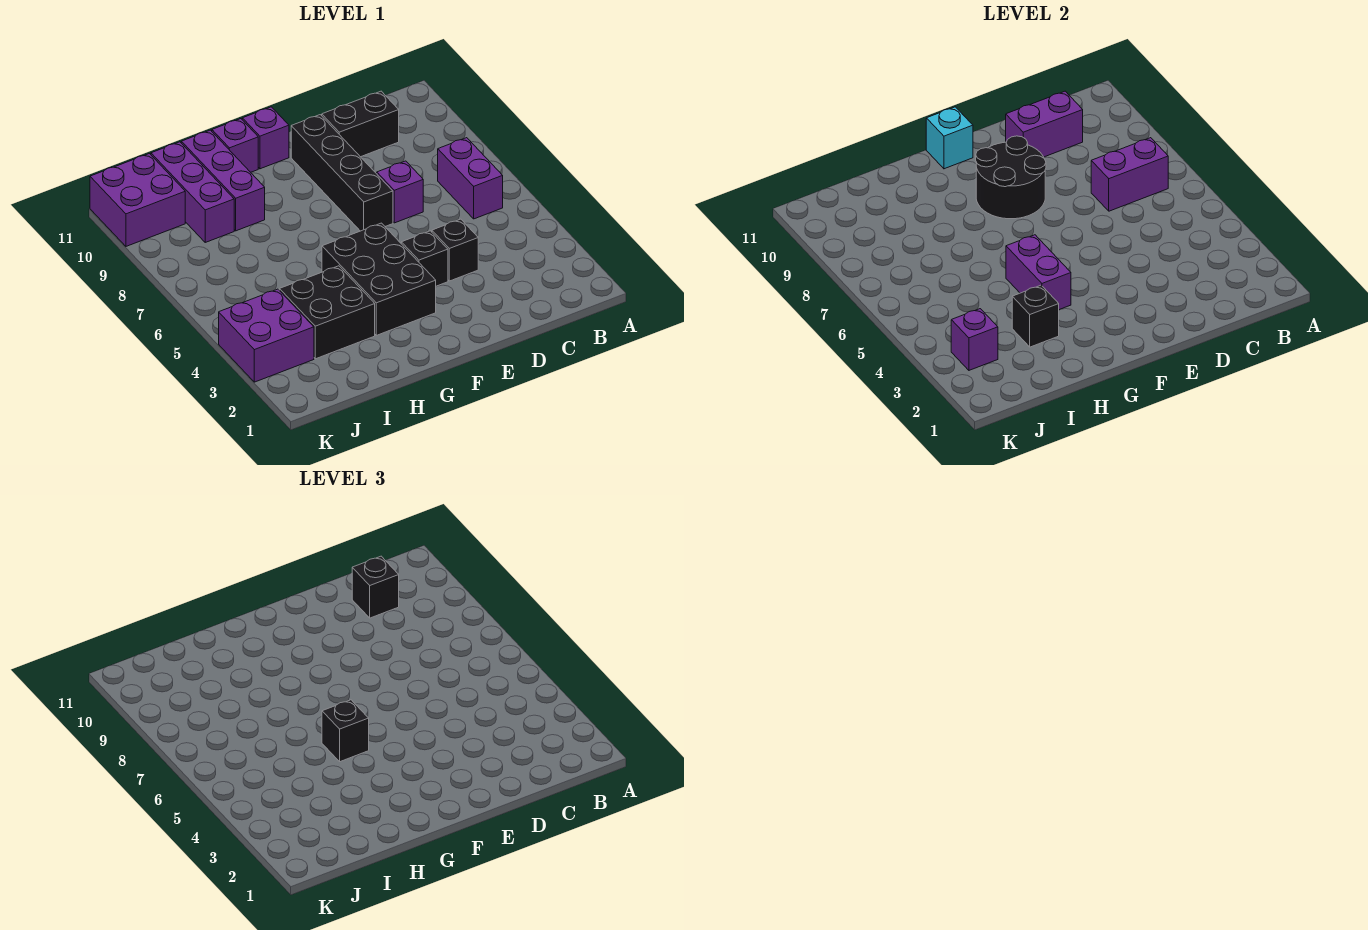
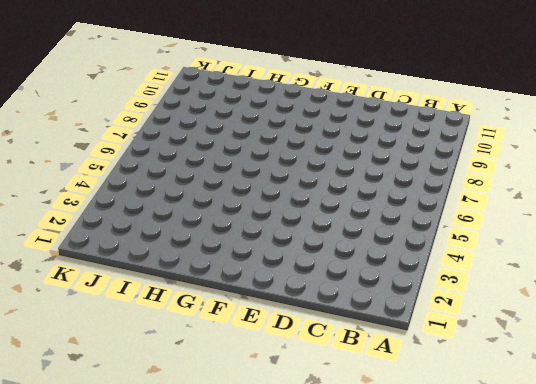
none -> purple brick B6:B7 level 1
none -> black brick C10:D10 level 1
none -> black brick D4 level 1

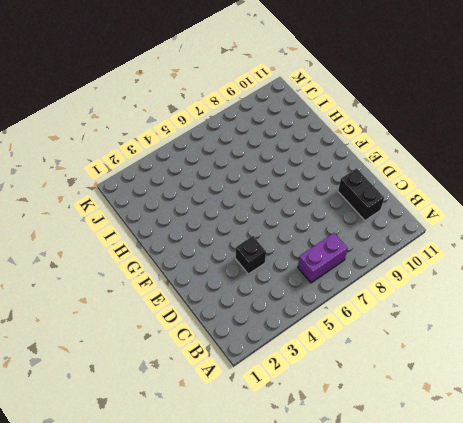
none -> purple brick D7 level 1
none -> black brick E4 level 1
none -> black brick E7:E10 level 1

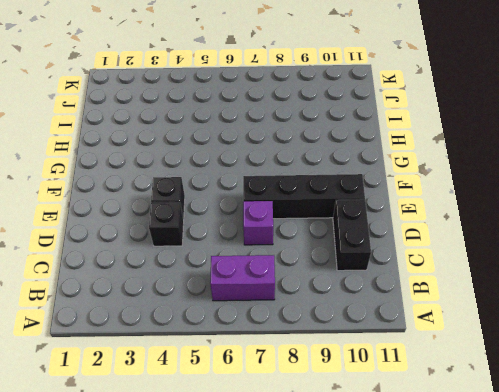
none -> black brick F3:G5 level 1
none -> purple brick F11 level 1
none -> purple brick G11 level 1

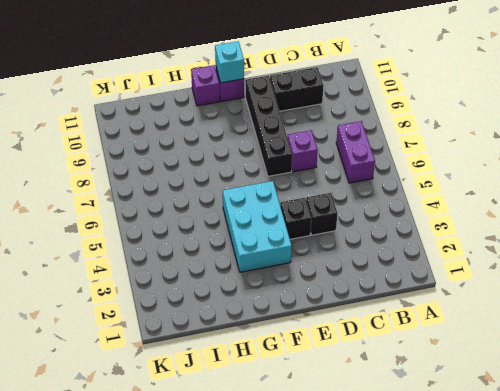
cyan brick F3:G5 level 1 -> black brick F3:G5 level 1
none -> black brick H3:I4 level 1
none -> purple brick H9:H11 level 1
none -> purple brick I9:I11 level 1

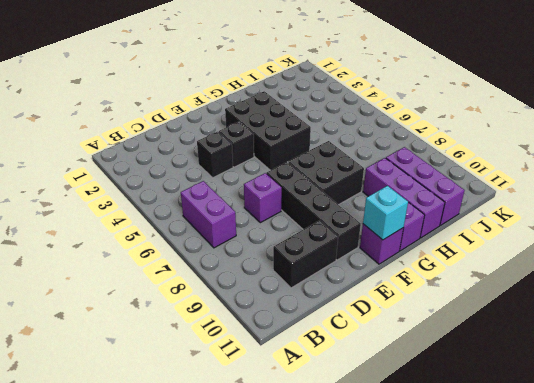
black brick F7:G8 level 1 -> black brick H3:I4 level 1
none -> purple brick J3:K4 level 1
none -> purple brick J10:K11 level 1
none -> purple brick B7:C7 level 2

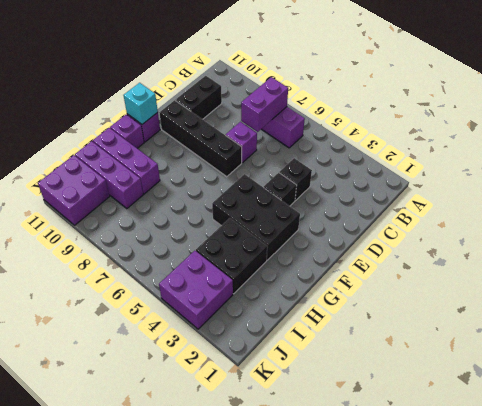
none -> purple brick C10:D10 level 2
none -> black round brick E8:F9 level 2
none -> purple brick G4:G5 level 2

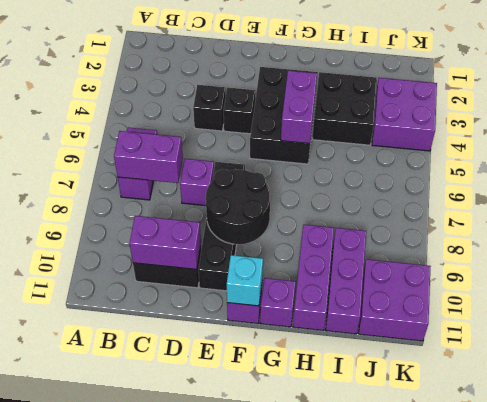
none -> black brick H3 level 2
none -> purple brick J3 level 2
none -> black brick C10 level 3

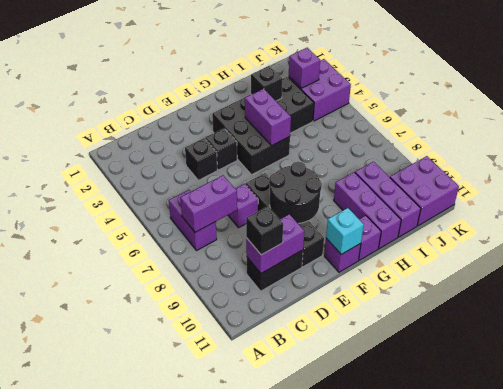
none -> black brick G5 level 3

